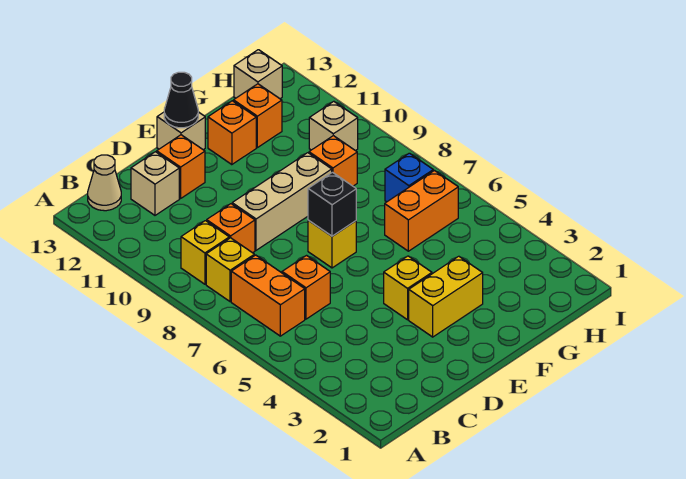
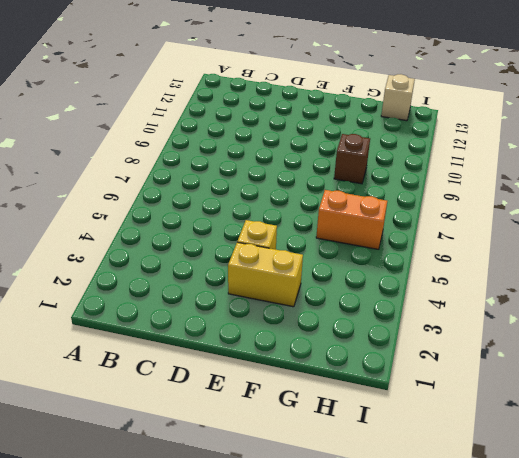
brown brick G9 level 1 -> orange brick G9 level 1
none -> orange brick B6:B7 level 1
none -> yellow brick B8 level 1
none -> yellow brick B9 level 1

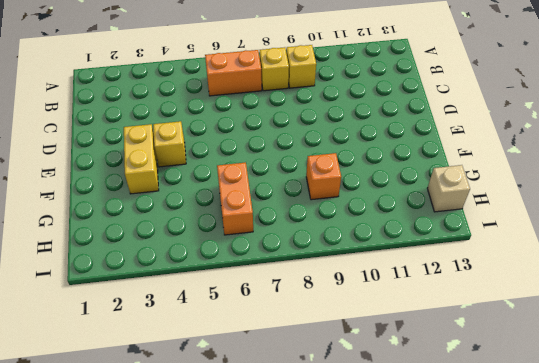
none -> tan cone B13 level 1
none -> orange brick C6 level 1
none -> orange brick C9 level 1

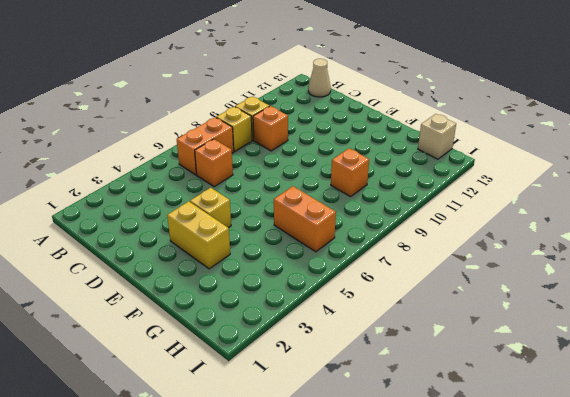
none -> tan brick C12 level 1
none -> tan brick D9:F9 level 1
none -> orange brick D12 level 1

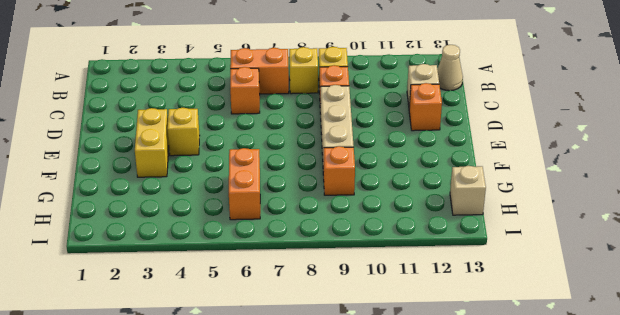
none -> yellow brick E7 level 1
none -> tan brick E13 level 1
none -> orange brick F12 level 1

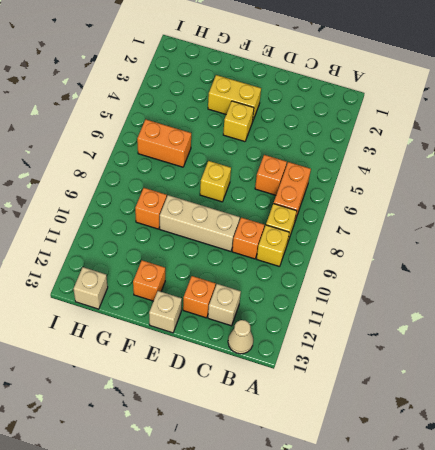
none -> orange brick G12 level 1
none -> blue brick H7 level 1
none -> tan brick H10 level 1

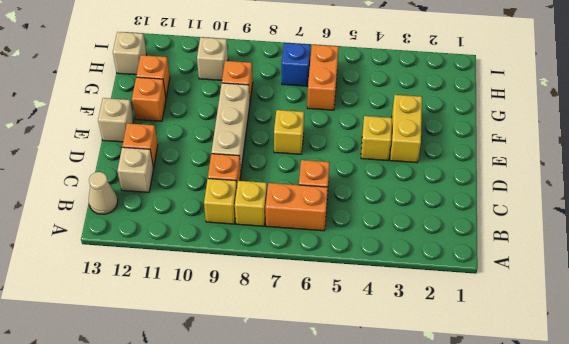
none -> black brick E7 level 2
none -> black cone E13 level 2

